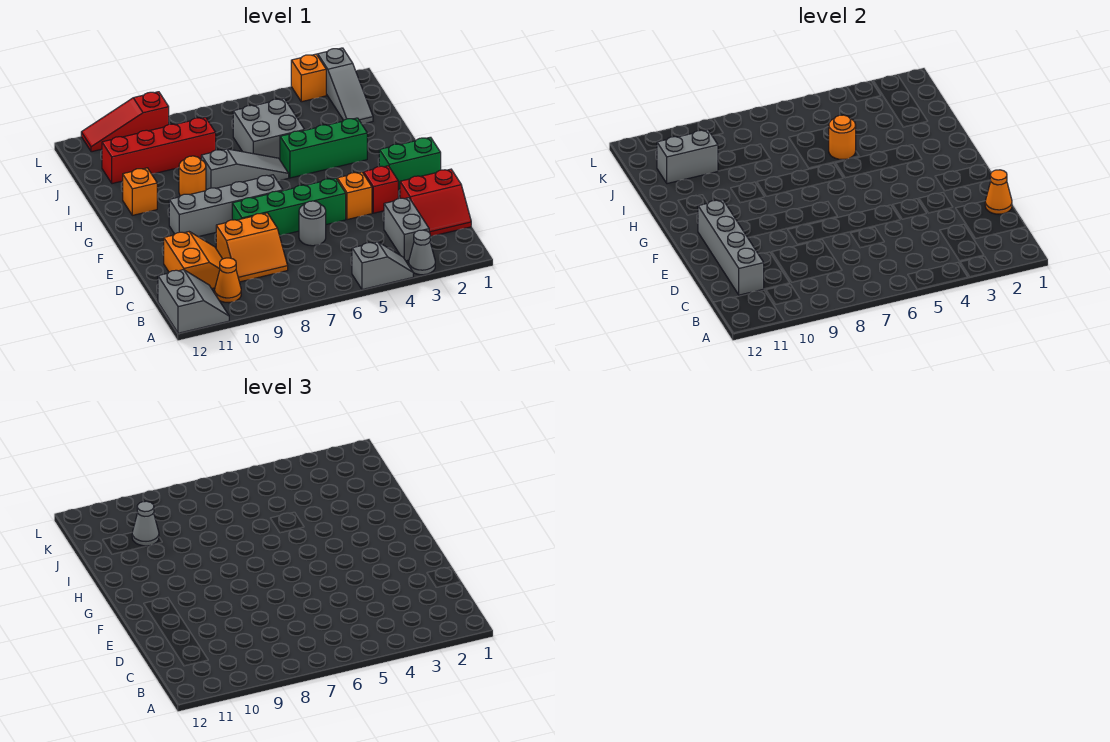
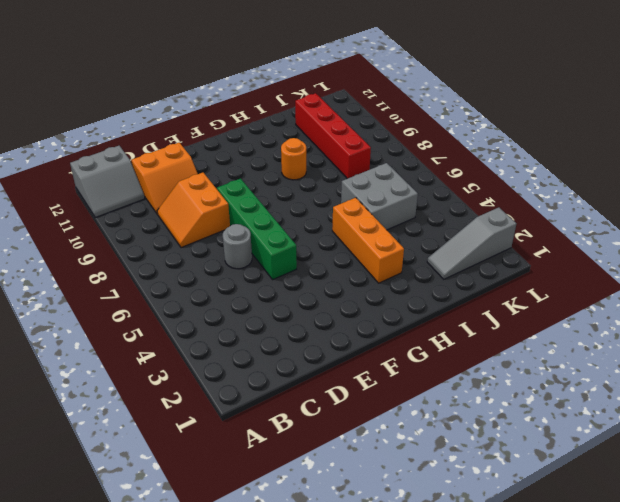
orange brick H3:H5 level 1 -> green brick H3:H5 level 1
none -> grey cone A3 level 1
none -> grey slope A4:A5 level 1 top 5
none -> grey brick B3:C3 level 1

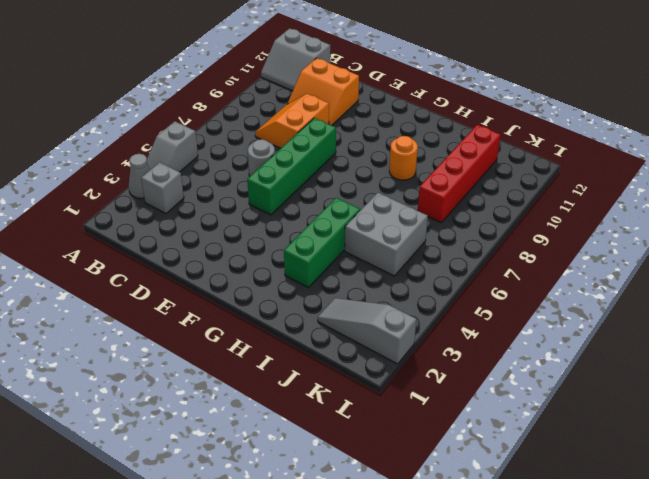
grey brick B3 level 1 -> grey brick B3:C3 level 1
none -> orange cone B10 level 1
none -> red slope C1:D2 level 1 top D
none -> red brick E3 level 1

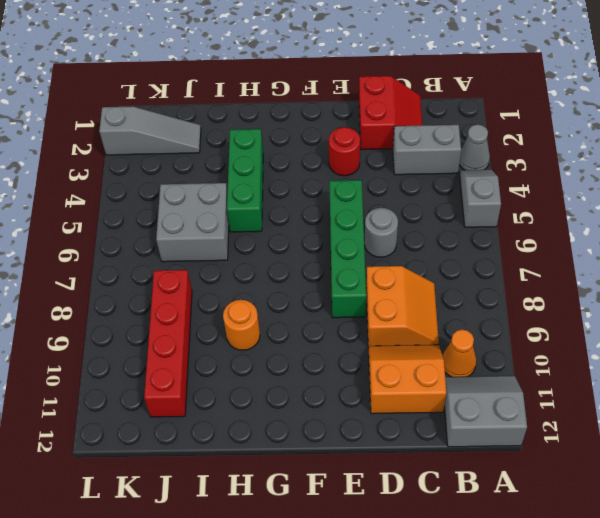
red round brick E3 level 1 -> red brick E3 level 1
none -> orange brick E4 level 1
none -> green brick F1:F2 level 1
none -> grey brick F7:F10 level 1

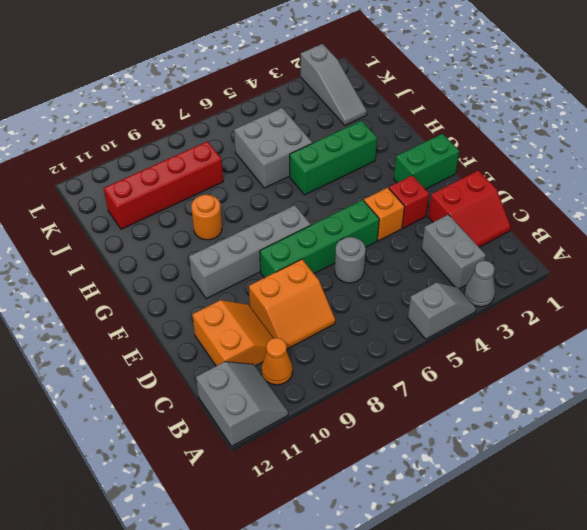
none -> grey slope H6:H8 level 1 top 8
none -> orange brick H11 level 1
none -> orange brick L3 level 1

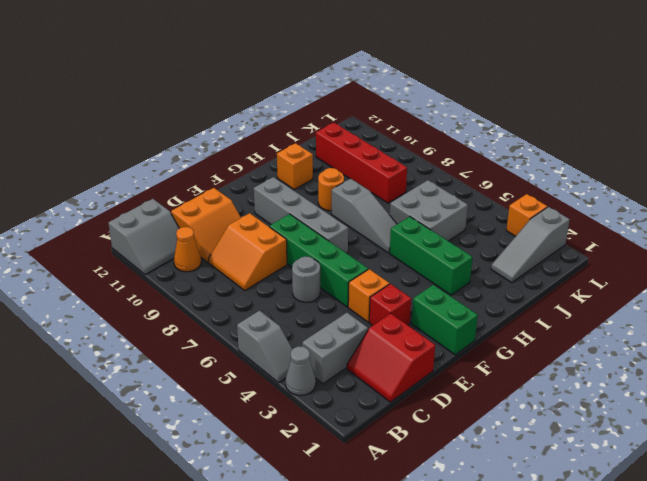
none -> red slope L9:L11 level 1 top 9
none -> grey brick C11:F11 level 2
none -> orange cone D1 level 2

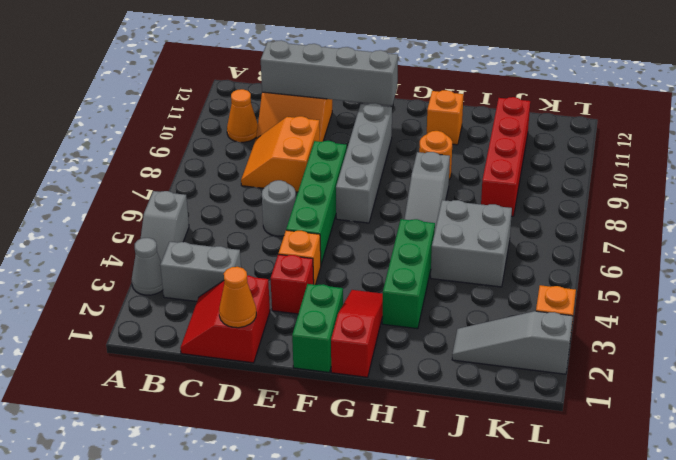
red slope G1:G3 level 1 top 1 -> red slope L9:L11 level 1 top 9
none -> grey slope A11:B12 level 1 top 12
none -> orange round brick I5 level 2
none -> grey brick J10:J11 level 2

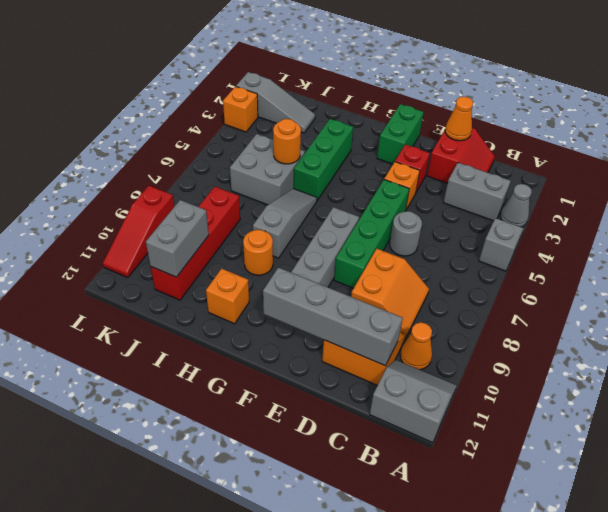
none -> grey cone J10 level 3

